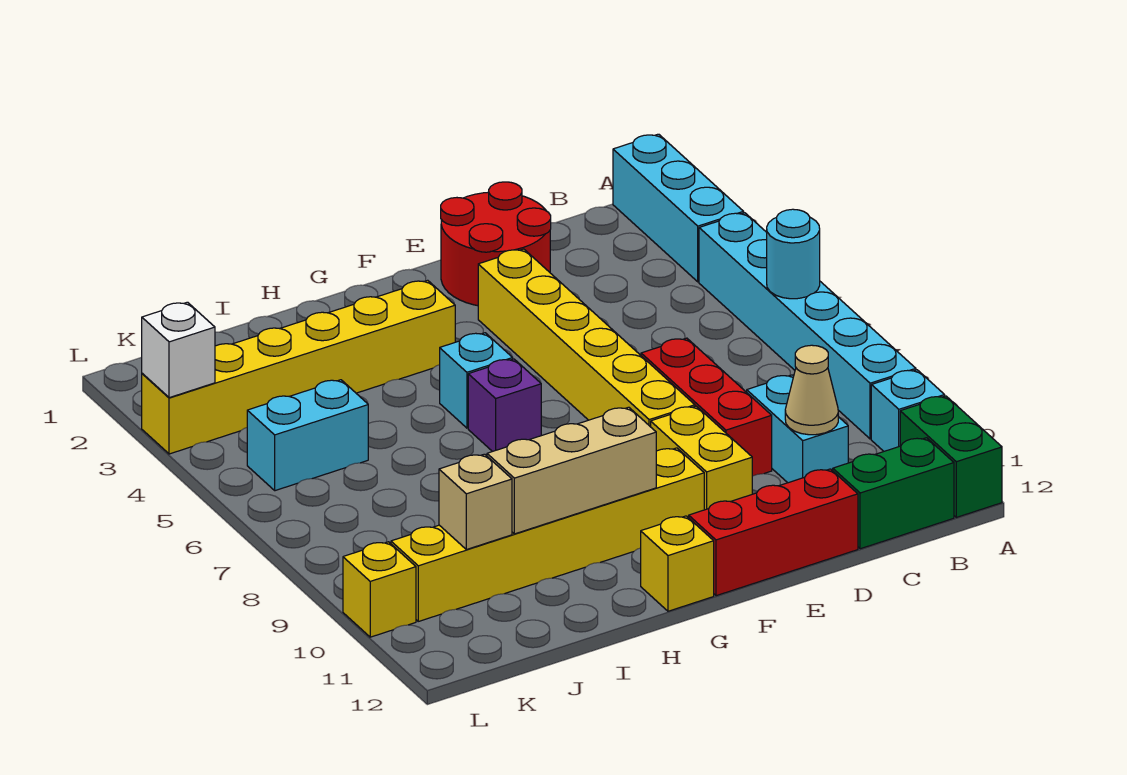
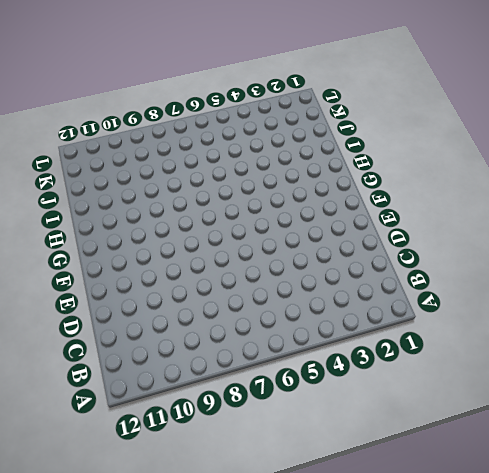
none -> cyan brick A1:A3 level 1
none -> cyan brick A4:A9 level 1
none -> cyan brick A10 level 1

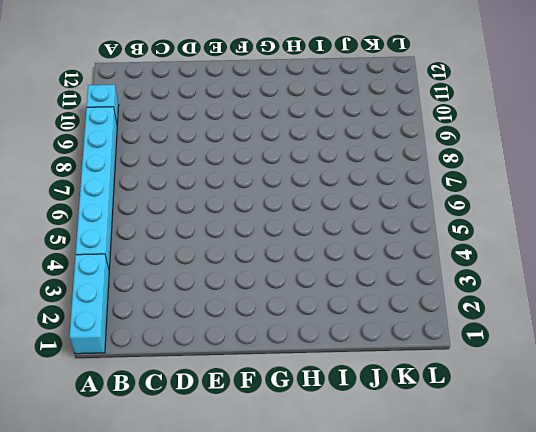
none -> green brick A11:A12 level 1
none -> green brick B12:C12 level 1
none -> cyan brick C9:C10 level 1

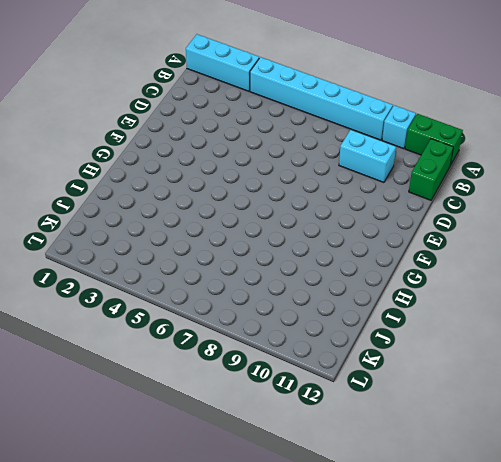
none -> red round brick D1:E2 level 1
none -> red brick D7:D9 level 1
none -> red brick D12:F12 level 1

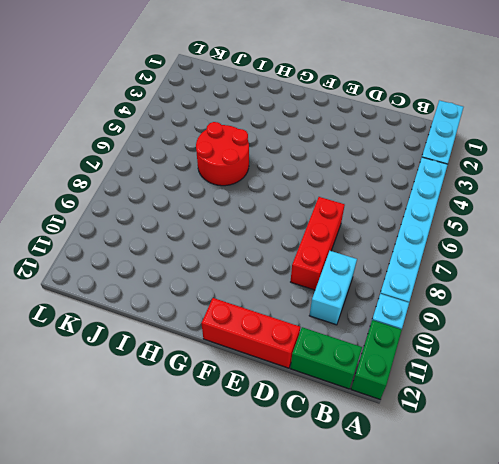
red round brick H5:I6 level 1 -> red round brick D1:E2 level 1
none -> yellow brick E3:E8 level 1
none -> yellow brick E9:E10 level 1
none -> yellow brick F10:K10 level 1

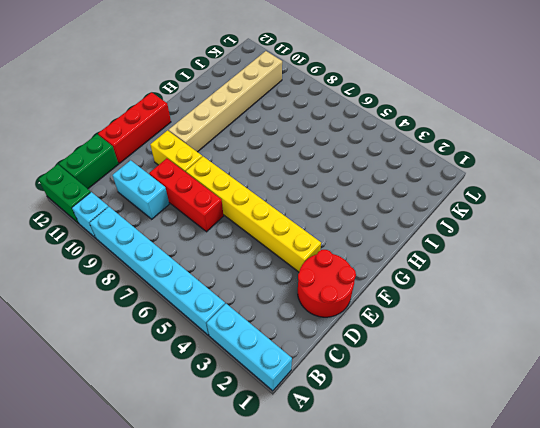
tan brick F10:K10 level 1 -> yellow brick F10:K10 level 1
none -> yellow brick G3:L3 level 1
none -> cyan brick G5 level 1
none -> purple brick G6 level 1

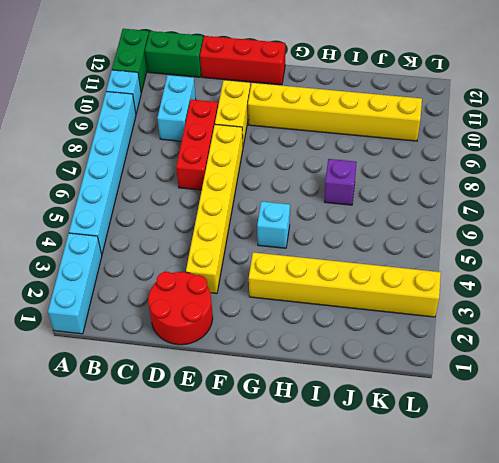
purple brick I7 level 1 -> purple brick G6 level 1
none -> yellow brick G12 level 1
none -> cyan brick J5:K5 level 1
none -> yellow brick L10 level 1

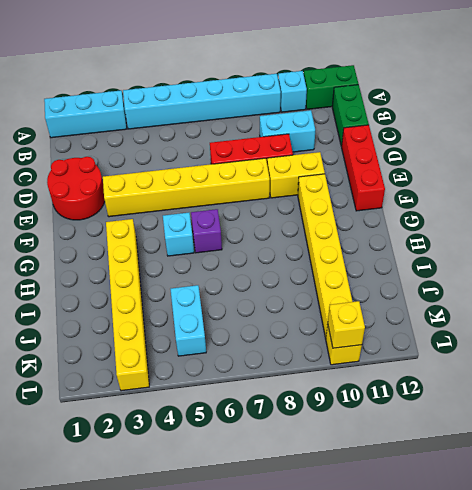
yellow brick L10 level 2 -> yellow brick G12 level 1
none -> cyan round brick A6 level 2
none -> tan cone C10 level 2
none -> tan brick G10:I10 level 2

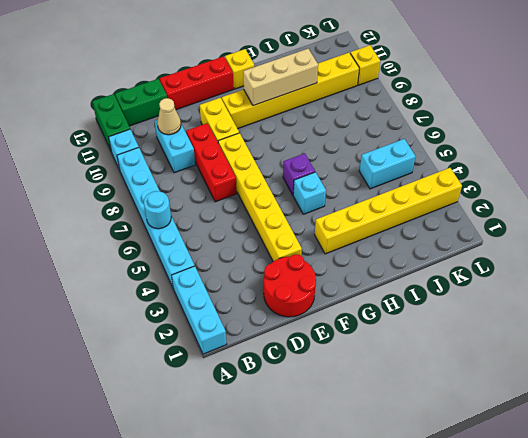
none -> tan brick J10 level 2
none -> white brick L3 level 2

